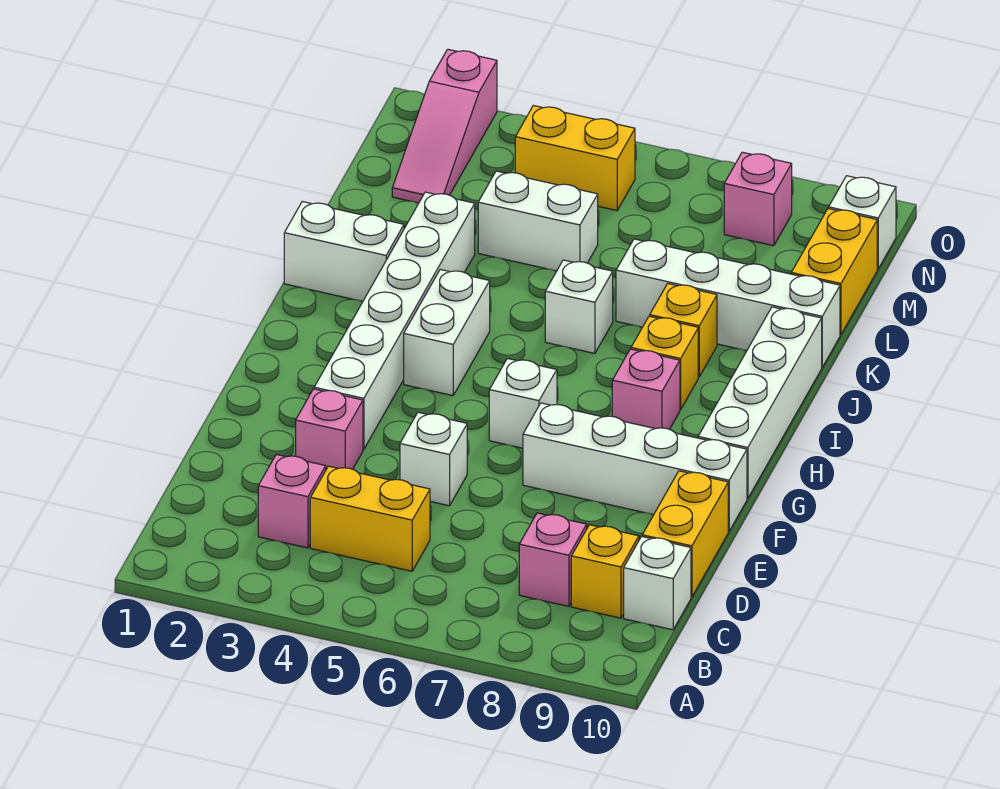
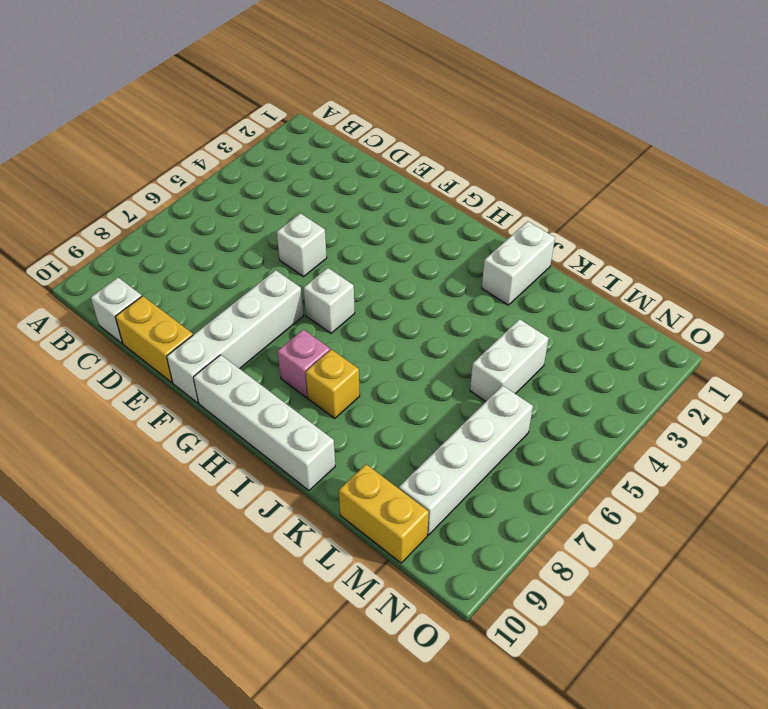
white brick M6:M9 level 1 -> white brick K7:K10 level 1
none -> pink brick C3 level 1
none -> yellow brick C4:C5 level 1
none -> pink brick C8 level 1

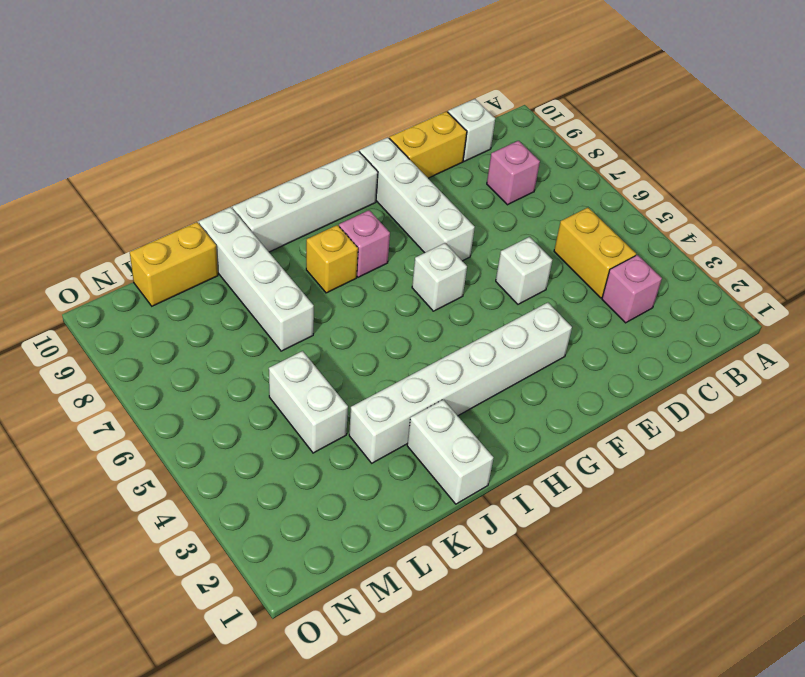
none -> yellow brick C9 level 1
none -> pink brick E3 level 1
none -> white brick H4:I4 level 1

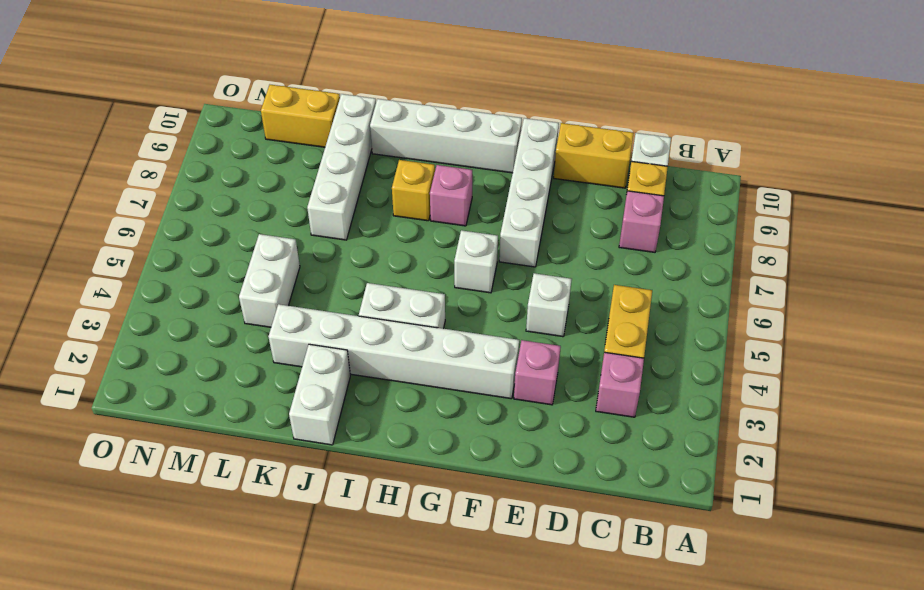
none -> white brick J6 level 1
none -> yellow brick J8 level 1
none -> pink slope M2:O2 level 1 top O

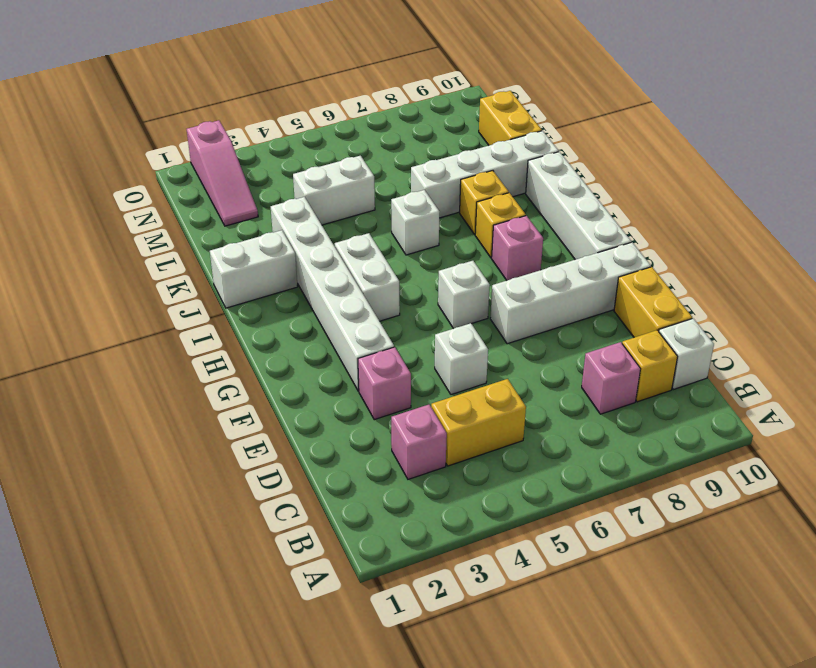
none -> yellow brick N4:N5 level 1
none -> pink brick N8 level 1
none -> white brick N10 level 1

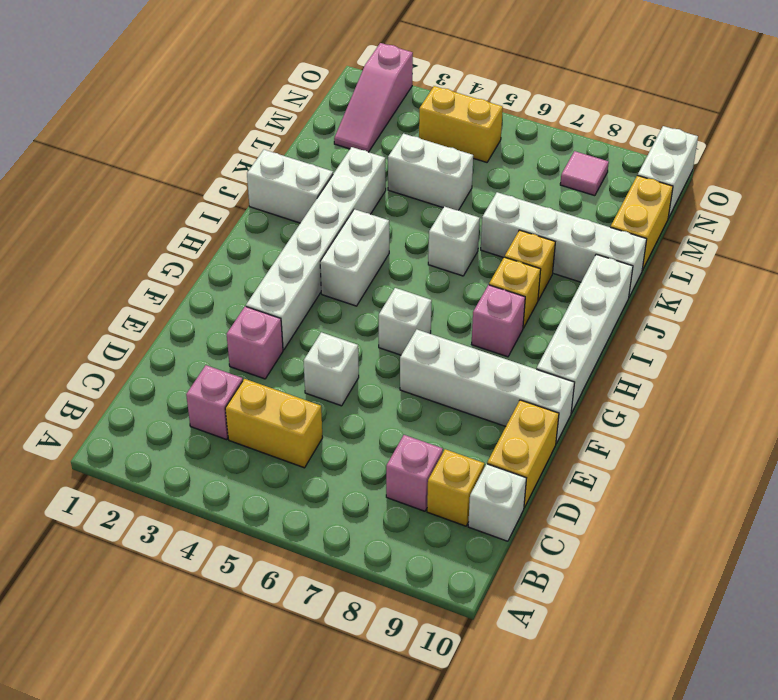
pink tile N8 level 1 -> pink brick N8 level 1
white brick N10:O10 level 1 -> white brick N10 level 1

